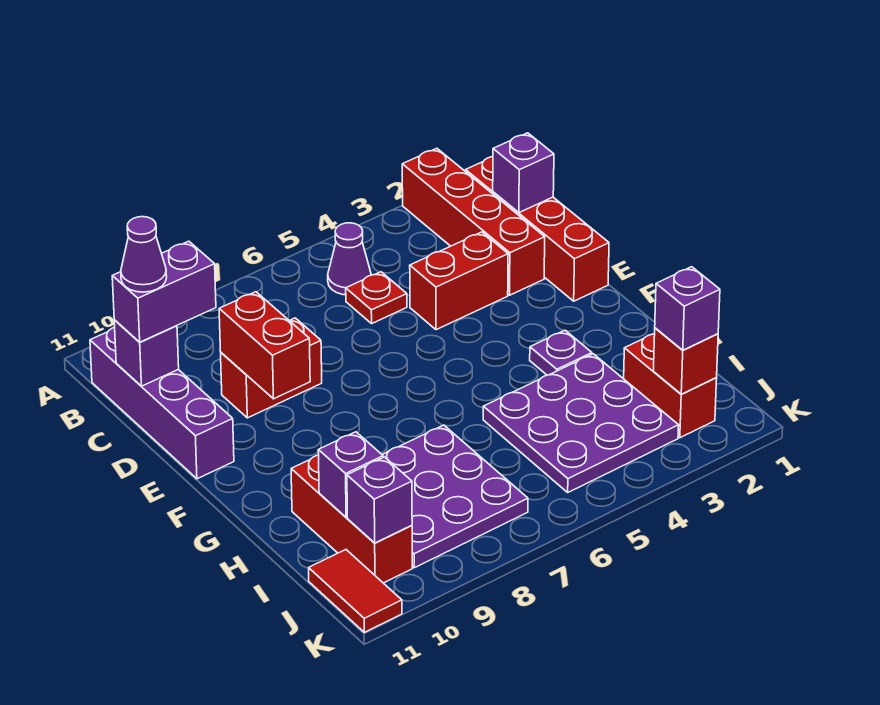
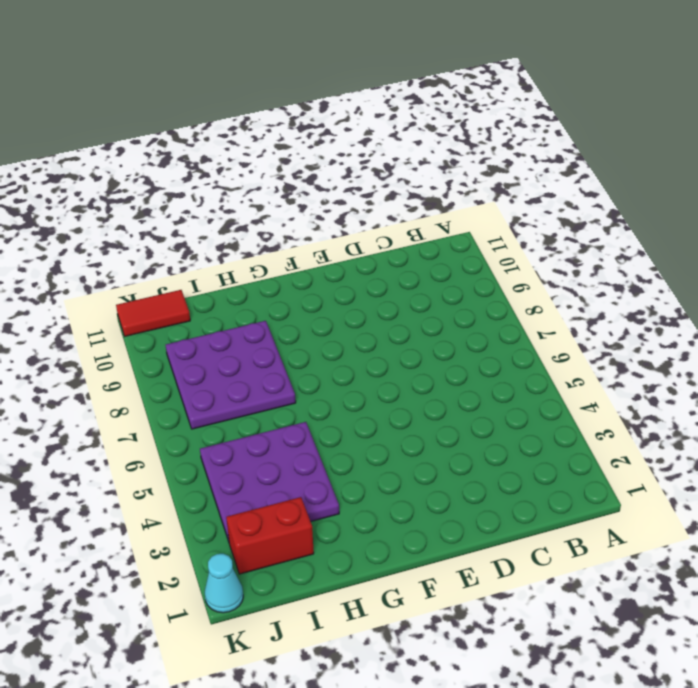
cyan cone K1 level 1 -> none
none -> red brick A2:D2 level 1
none -> red brick B1:E1 level 1
none -> purple cone B5 level 1

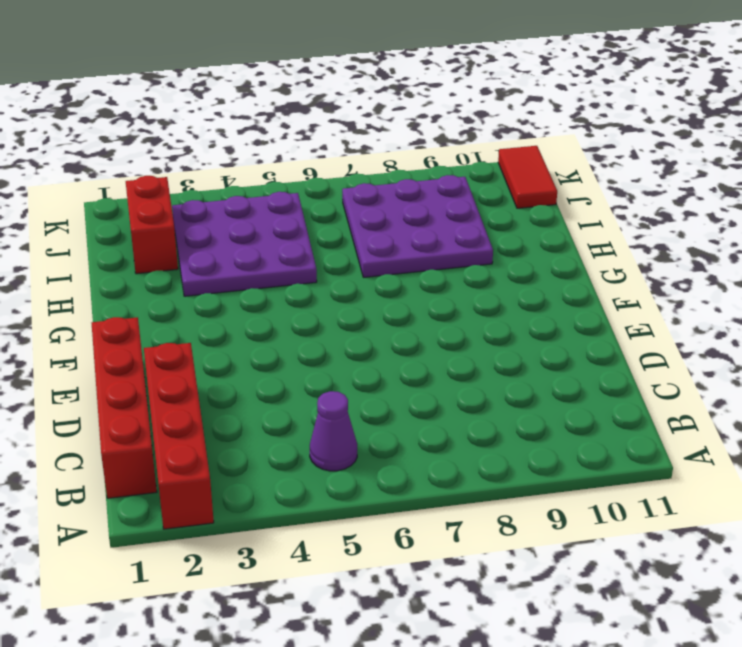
none -> purple brick B11:E11 level 1
none -> red plate C5 level 1
none -> red brick D3:D4 level 1

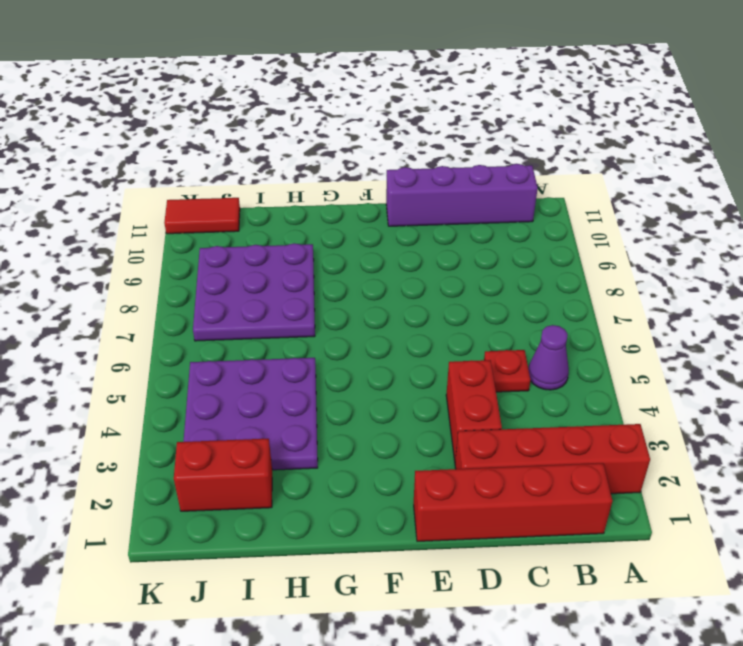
none -> red brick D8:D9 level 1
none -> purple plate G3 level 1
none -> red brick H10:J10 level 1

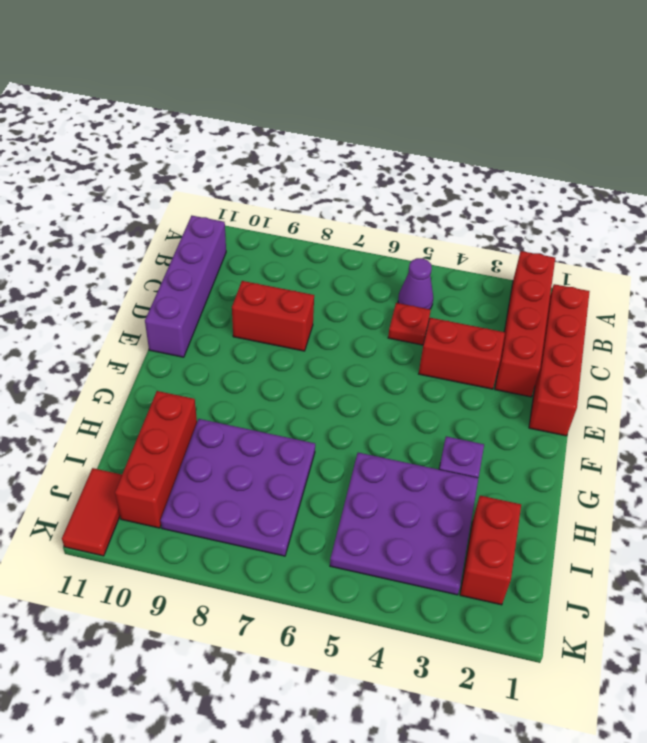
none -> purple brick C1 level 2
none -> purple brick C11 level 2
none -> red brick D9:E9 level 2

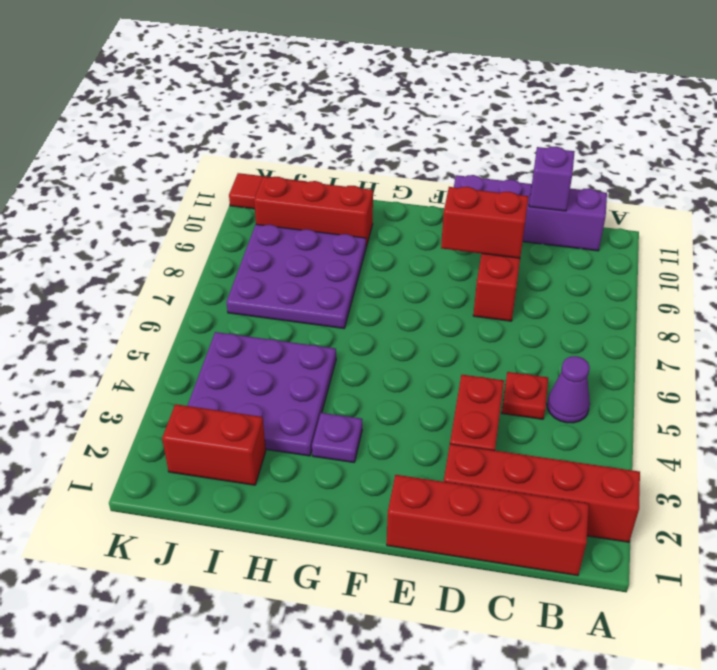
none -> purple brick C1 level 2
none -> purple brick I10 level 2
none -> red brick J2 level 2

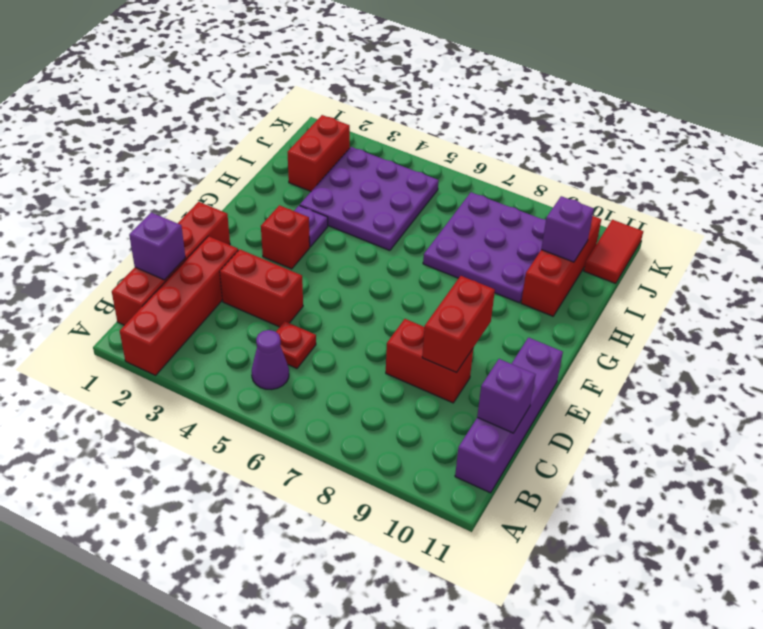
red brick F3 level 1 -> red brick J2 level 2
none -> purple brick J10 level 2
none -> purple brick C10:C11 level 3
none -> purple brick J2 level 3

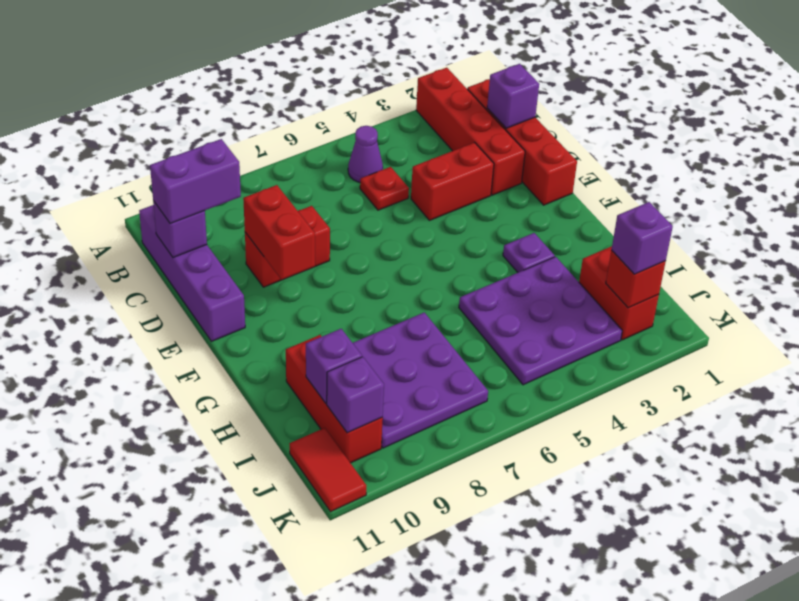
none -> purple cone C11 level 4

